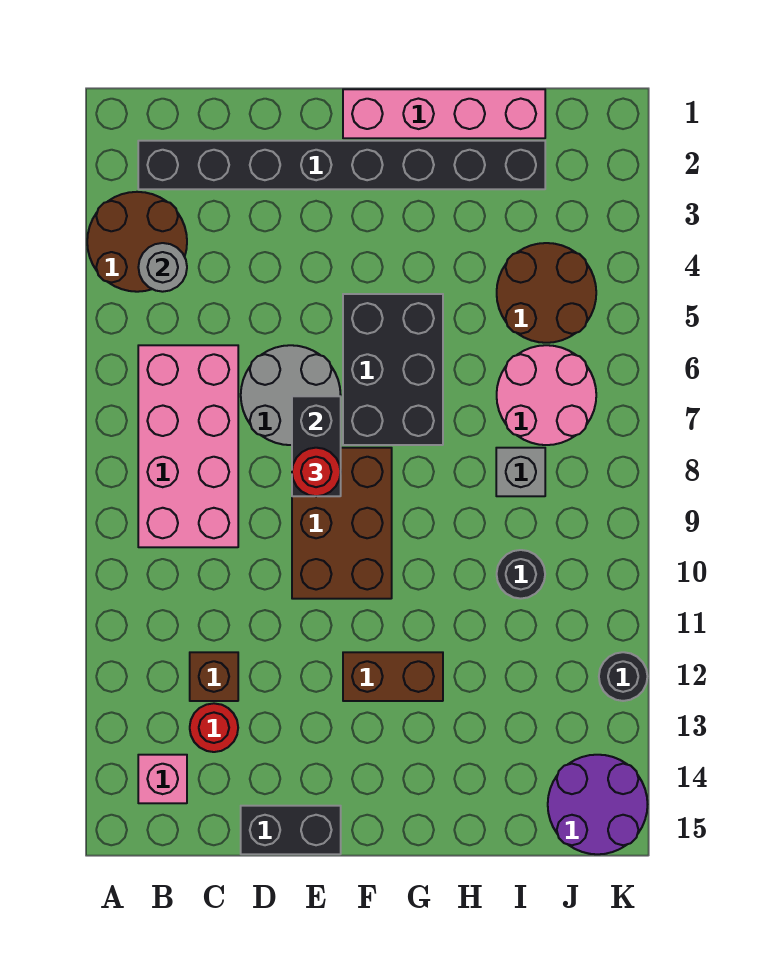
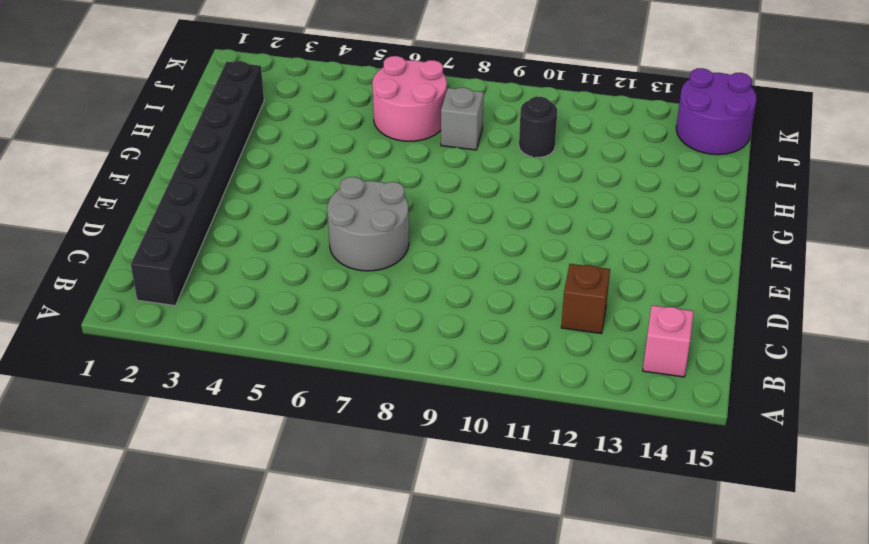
none -> brown round brick A3:B4 level 1
none -> pink brick B6:C9 level 1
none -> red round brick C13 level 1

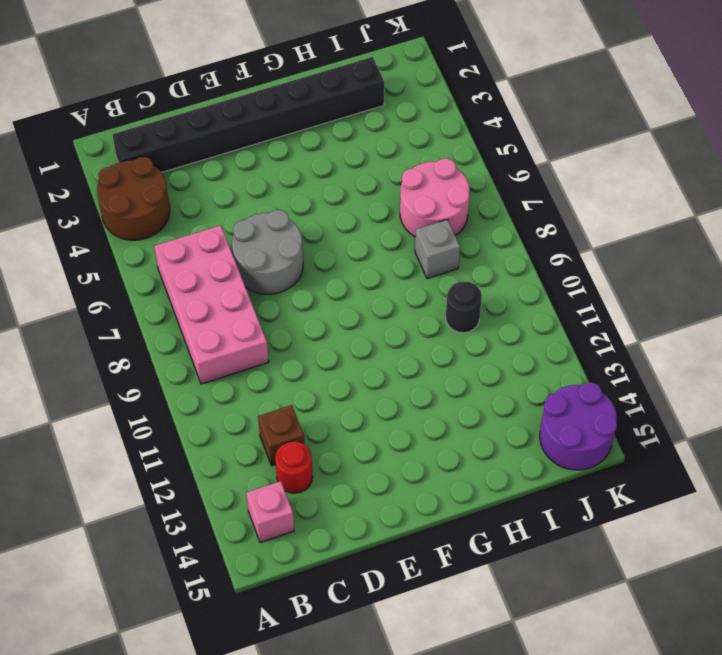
none -> black brick D15:E15 level 1
none -> brown brick E8:F10 level 1
none -> pink brick F1:I1 level 1

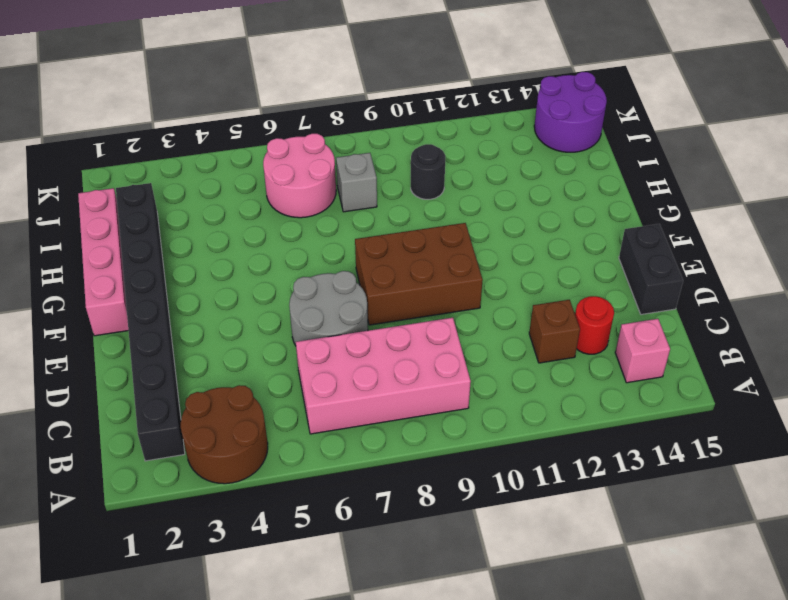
none -> black brick F5:G7 level 1
none -> brown brick F12:G12 level 1
none -> brown round brick I4:J5 level 1

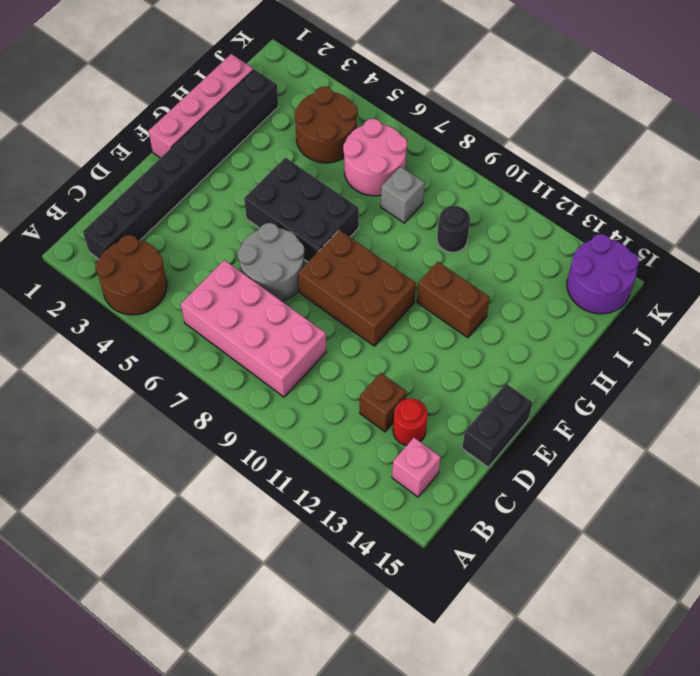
brown brick G11:G12 level 1 -> brown brick F12:G12 level 1
none -> black round brick K12 level 1
none -> grey round brick B4 level 2
none -> black brick E7:E8 level 2

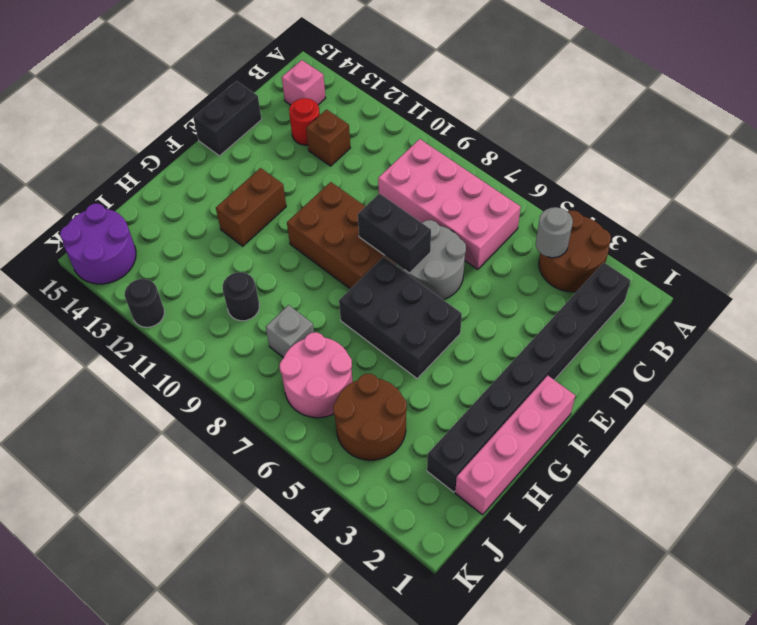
none -> red round brick E8 level 3

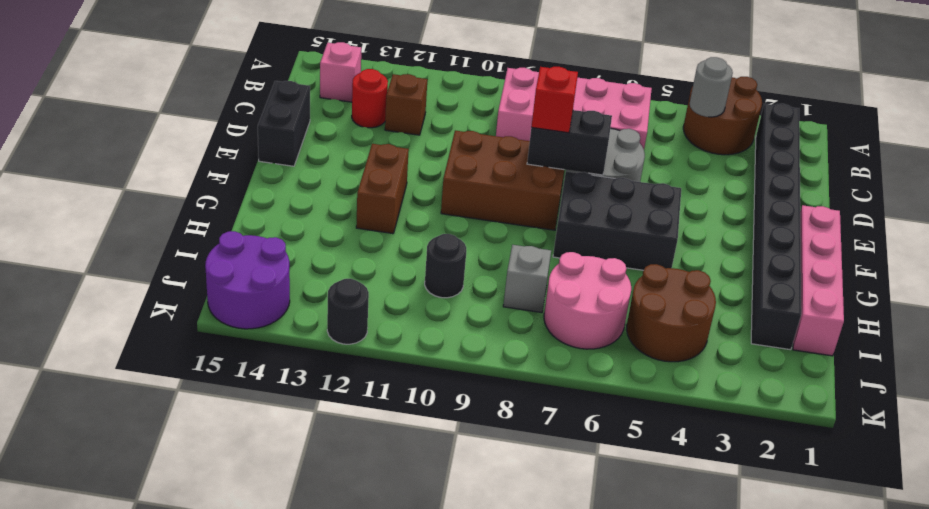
red brick E8 level 3 -> red round brick E8 level 3

